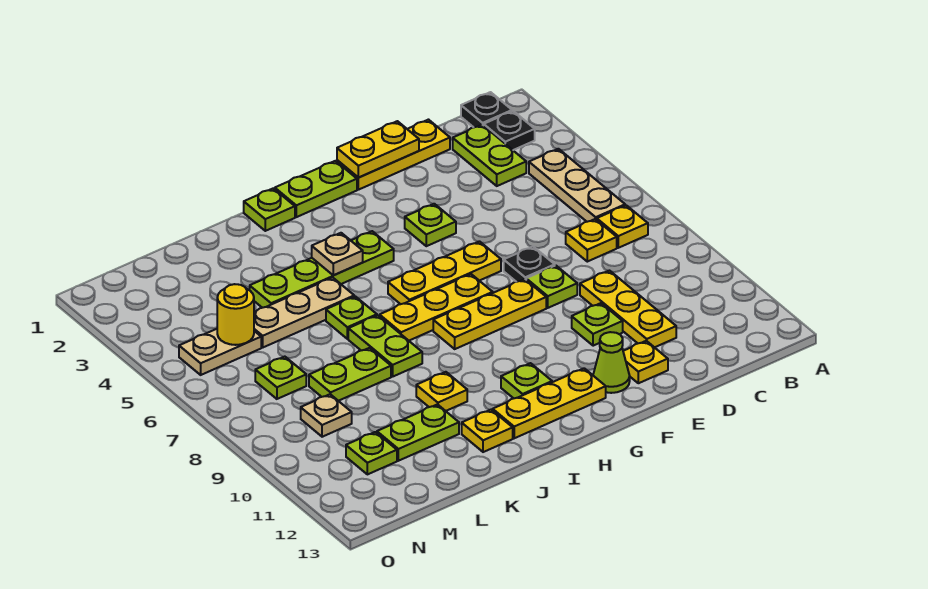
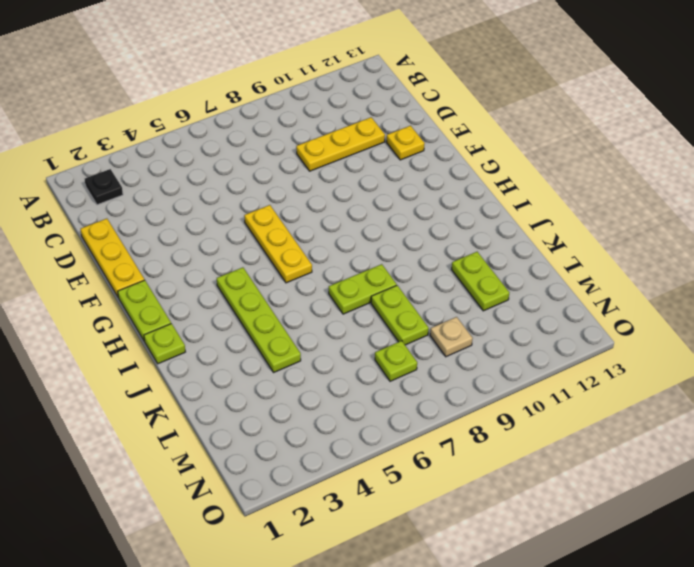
none -> black plate B1 level 1
none -> tan plate B4:B6 level 1
none -> yellow plate B7 level 1
none -> lime plate C2:C3 level 1

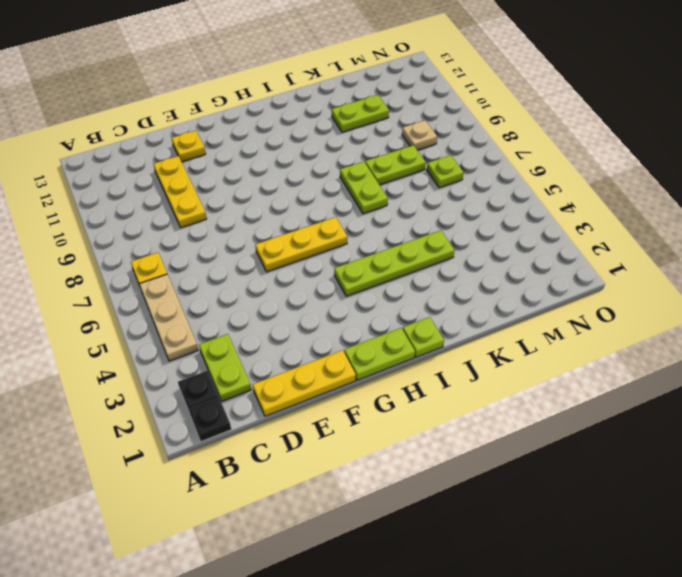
none -> yellow plate C7 level 1
none -> black plate E7 level 1
none -> lime plate E8 level 1
none -> lime plate E10 level 1

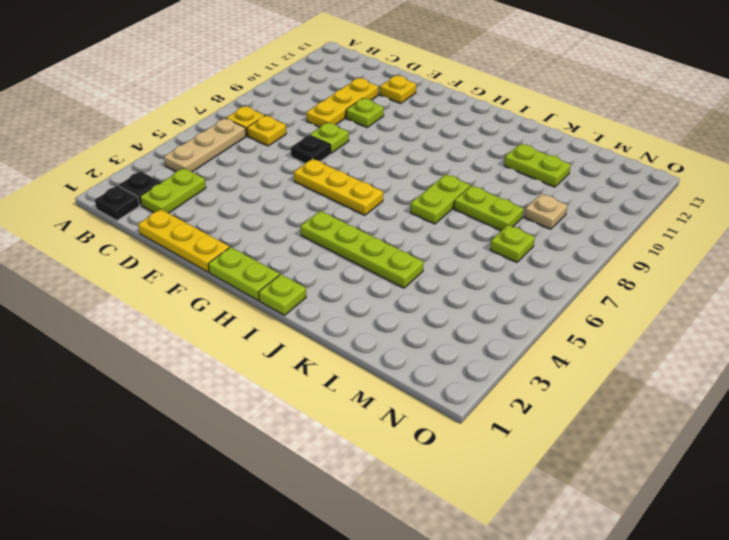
none -> lime plate F4 level 1
none -> yellow plate F8:H8 level 1
none -> lime cone F12 level 1
none -> yellow plate G7:I7 level 1

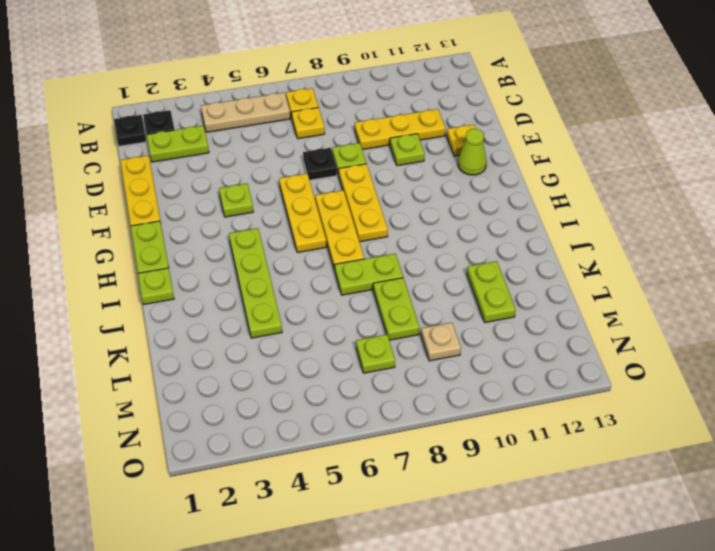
none -> yellow plate G12:I12 level 1
none -> lime plate H11 level 1
none -> tan plate J5:L5 level 1
none -> lime plate J6 level 1

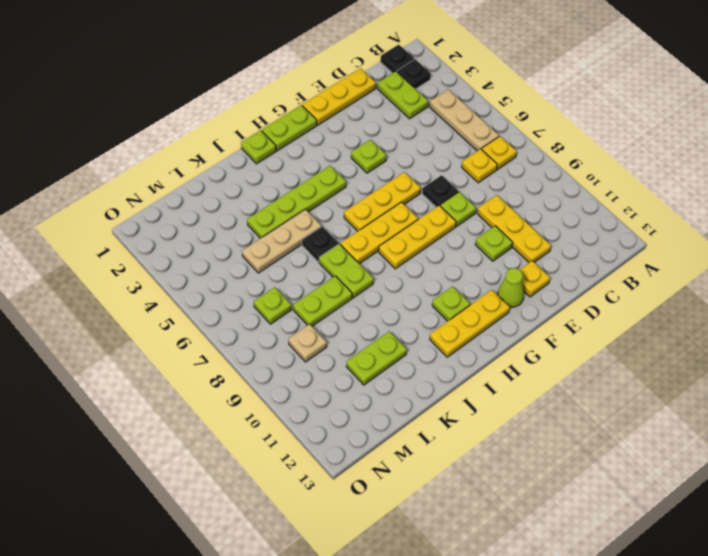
black plate J6 level 1 -> lime plate J6 level 1
none -> yellow plate J10 level 1
none -> yellow plate J12 level 1
none -> tan plate M5:N5 level 1
none -> lime plate M11 level 1

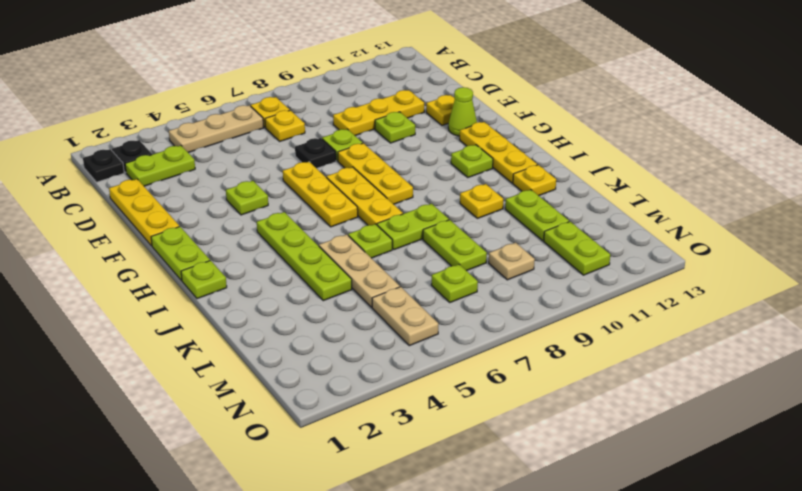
lime plate M11:N11 level 1 -> lime plate M11 level 1
none -> yellow plate E1:F1 level 2
none -> tan plate I4 level 2
none -> yellow round brick M5 level 2

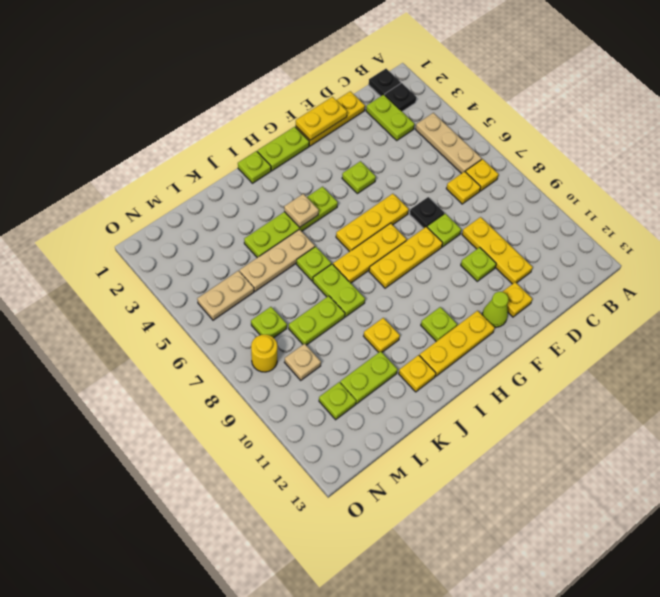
yellow round brick N8 level 1 -> yellow round brick M5 level 2

